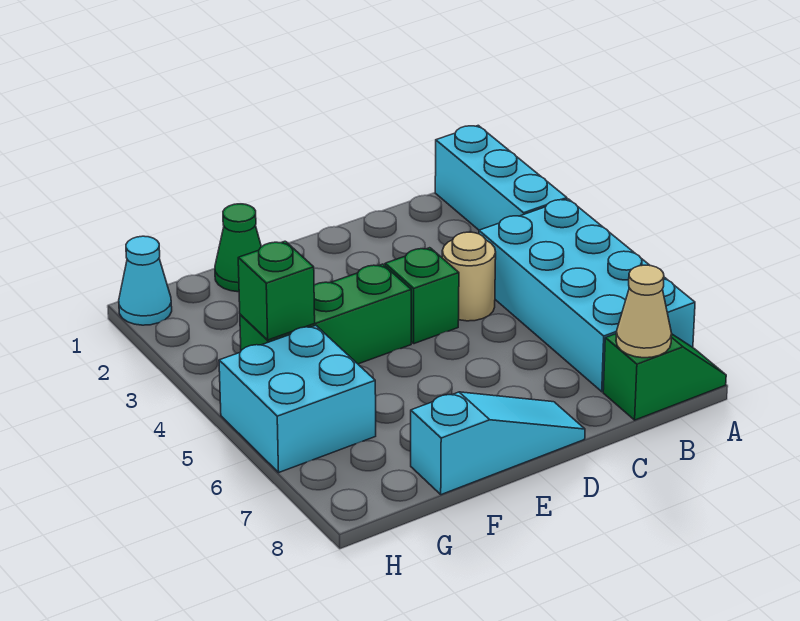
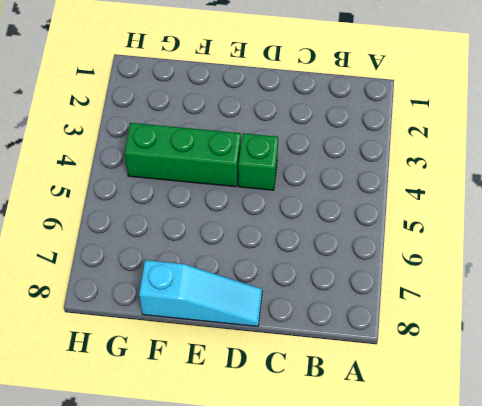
none -> cyan brick A1:A3 level 1
none -> cyan brick A4:B7 level 1
none -> green slope A8:B8 level 1 top B

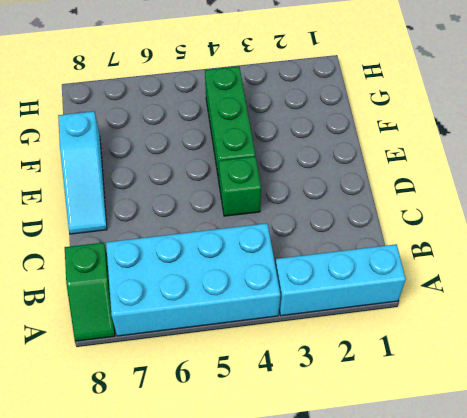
none -> tan round brick C4 level 1
none -> green cone F1 level 1
none -> cyan brick G5:H6 level 1

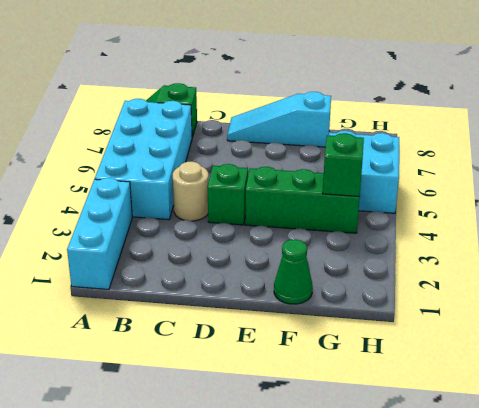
none -> cyan cone H1 level 1
none -> tan cone B8 level 2

